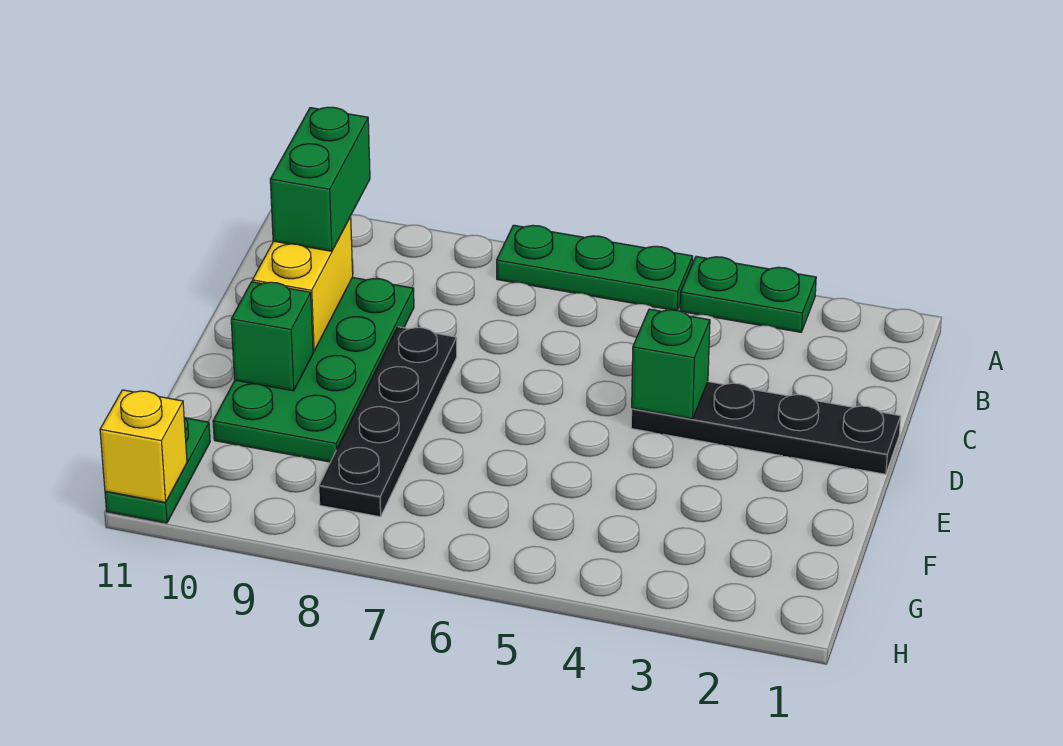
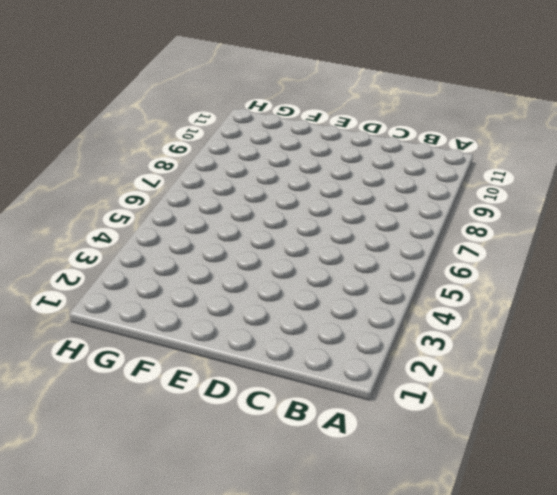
none -> green plate A3:A4 level 1
none -> green plate A5:A7 level 1

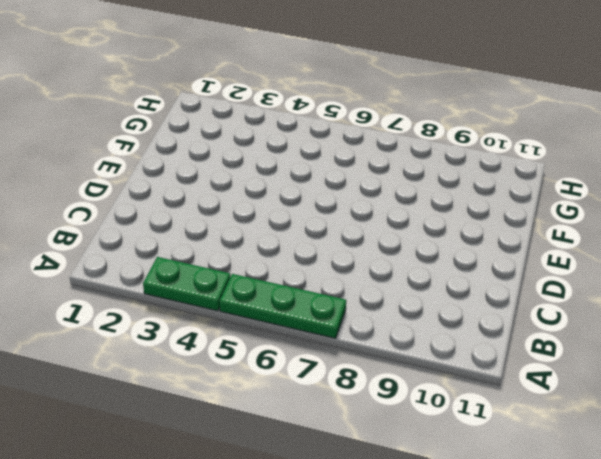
none -> green plate C9:F10 level 1
none -> black plate D1:D4 level 1

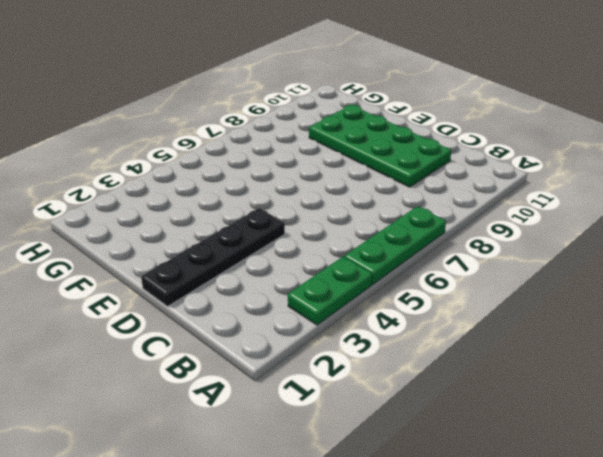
none -> black plate D8:G8 level 1
none -> green plate G11:H11 level 1

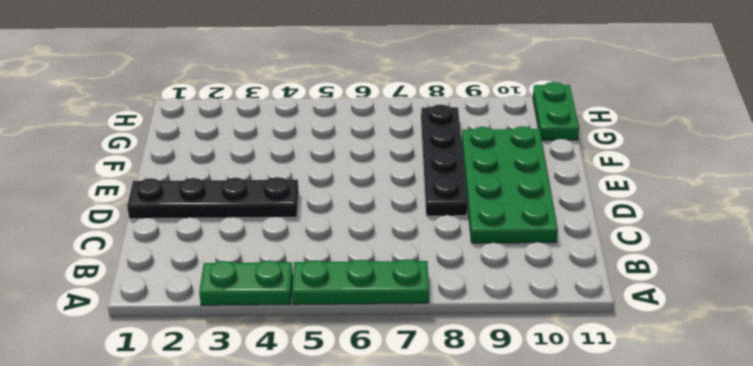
none -> yellow brick C10:D10 level 2
none -> green brick D4 level 2

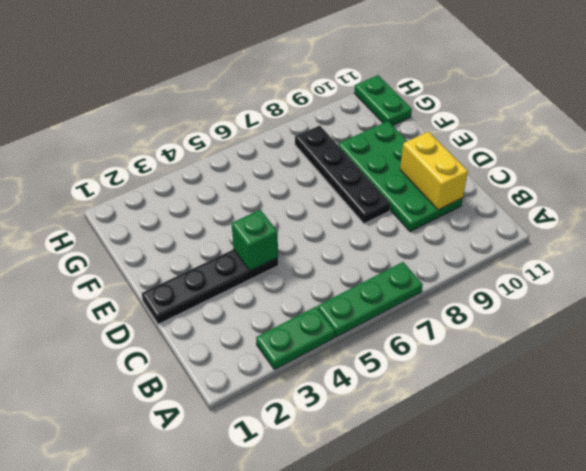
none -> green brick E10 level 2
none -> yellow brick H11 level 2

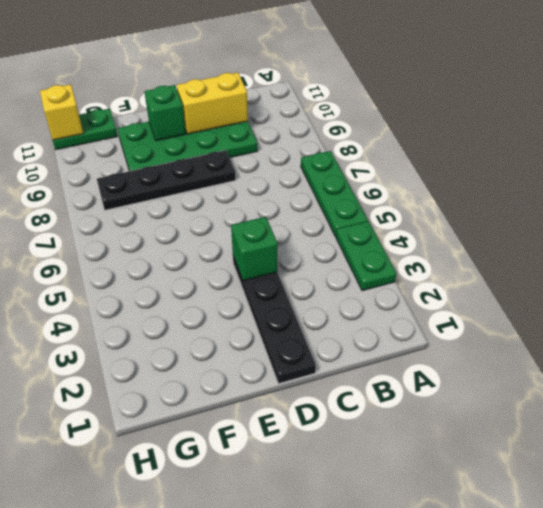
none -> green brick B10:C10 level 3

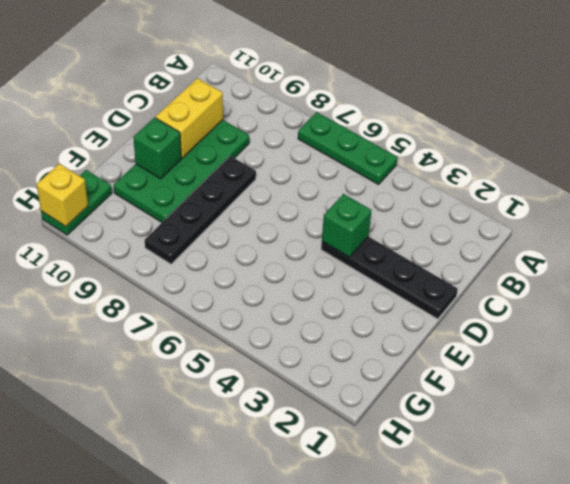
none -> green plate A3:A4 level 1
none -> green brick B10:C10 level 3

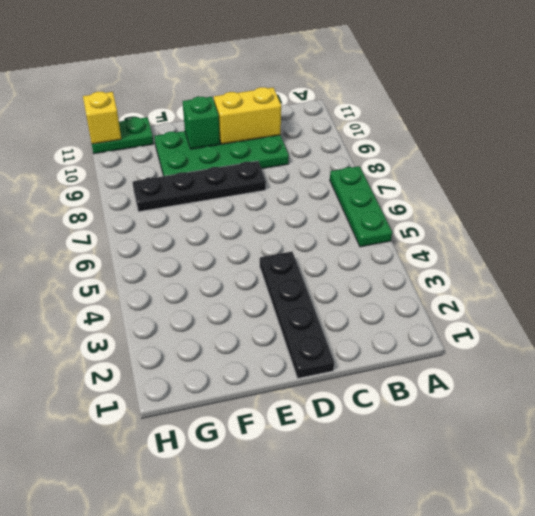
none -> green plate A3:A4 level 1
none -> green brick D4 level 2

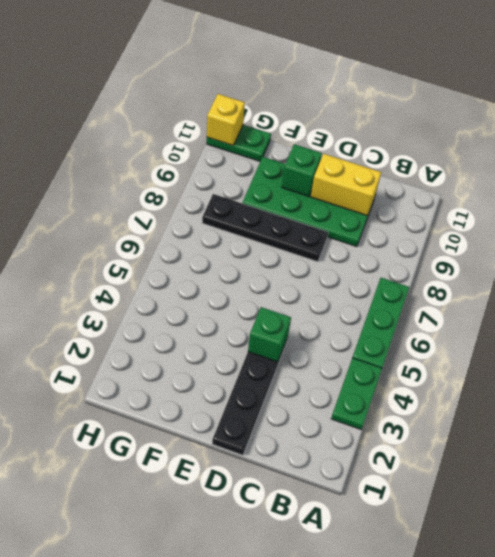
none -> green brick B10:C10 level 3

